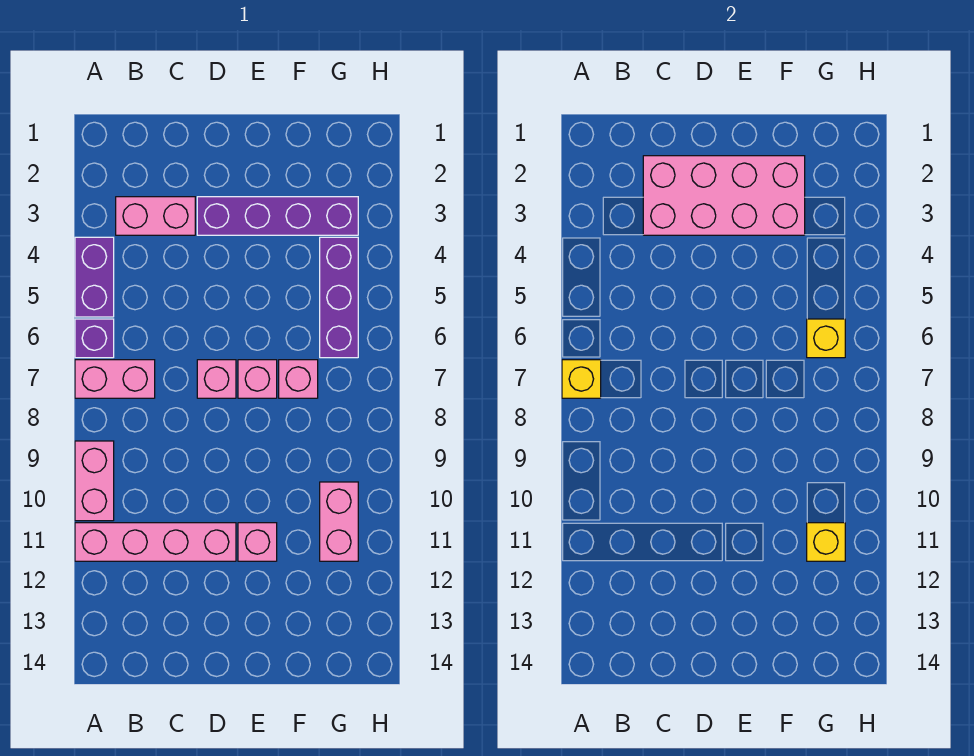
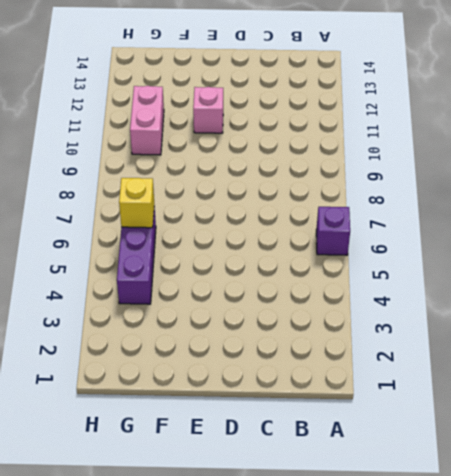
none -> purple brick A4:A5 level 1
none -> pink brick A7:B7 level 1
none -> pink brick A9:A10 level 1

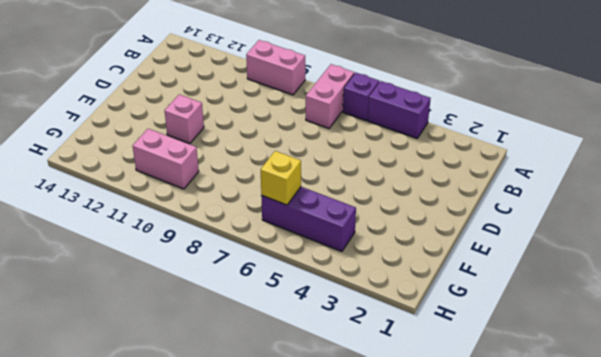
none -> pink brick A11:D11 level 1
none -> pink brick B3:C3 level 1
none -> purple brick D3:G3 level 1

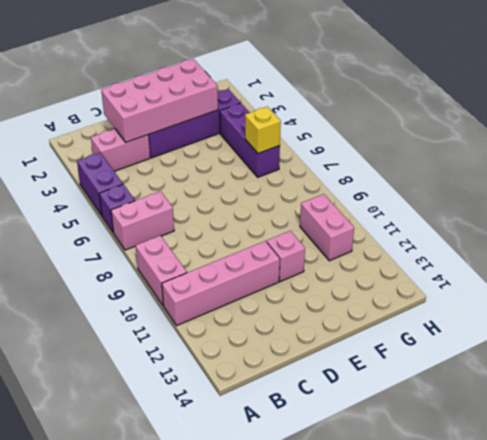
none -> pink brick D7 level 1
none -> pink brick E7 level 1
none -> pink brick F7 level 1

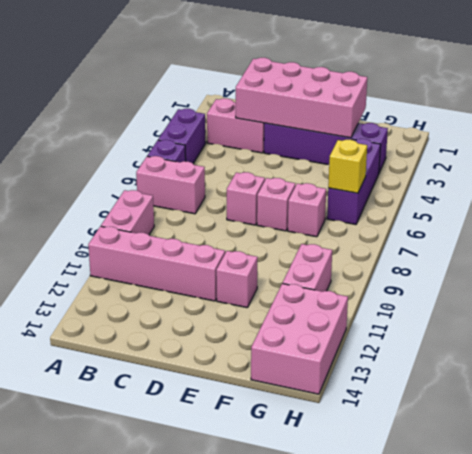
pink brick G12:H14 level 1 -> none
none -> yellow brick A7 level 2
none -> yellow brick G11 level 2

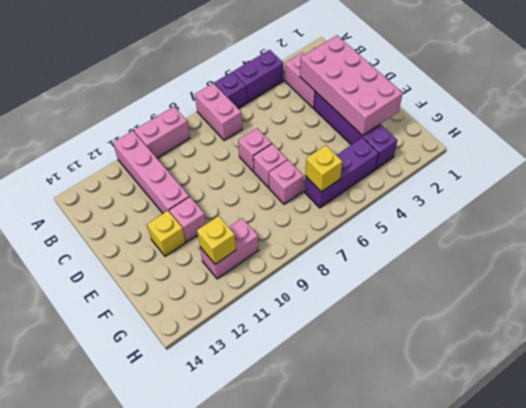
yellow brick E12 level 1 -> yellow brick A7 level 2

